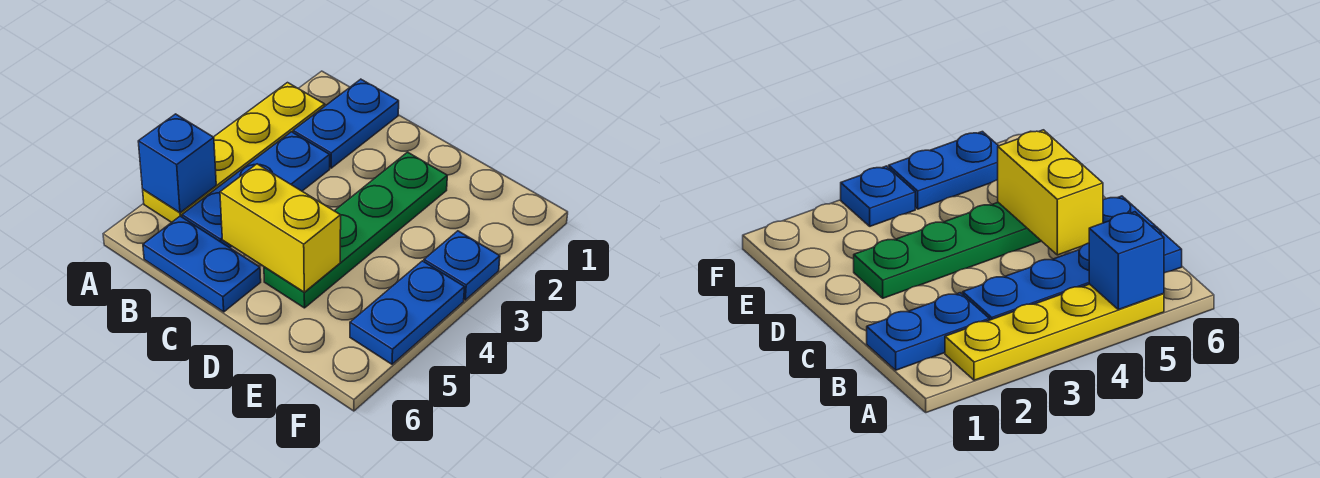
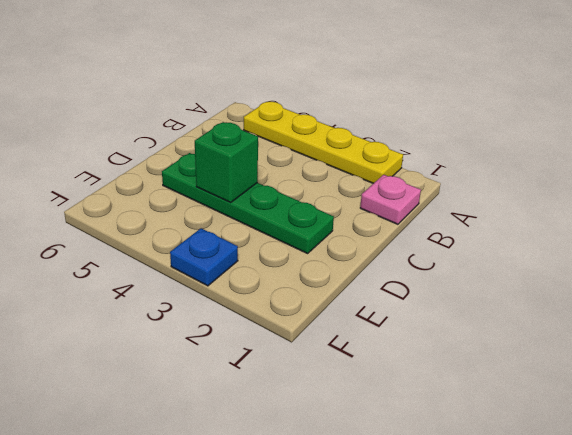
pink plate B1 level 1 -> blue plate B1:B2 level 1
green brick D4 level 2 -> none
none -> blue plate B3:B5 level 1
none -> blue plate B6:C6 level 1

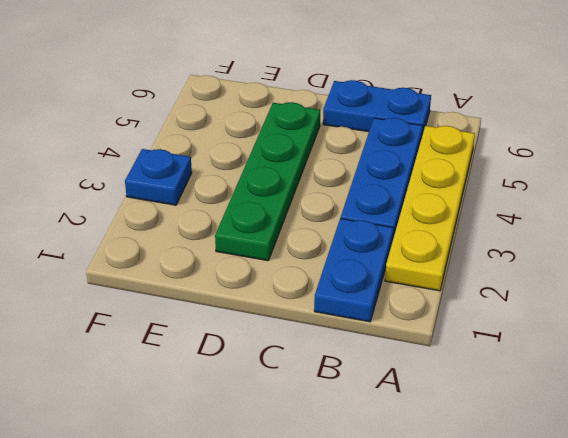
none -> blue plate F4:F5 level 1
none -> blue brick A5 level 2

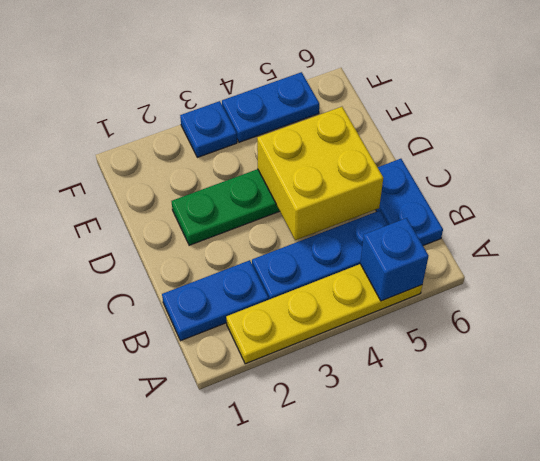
yellow brick C4:D5 level 2 -> yellow brick C5:D5 level 2

